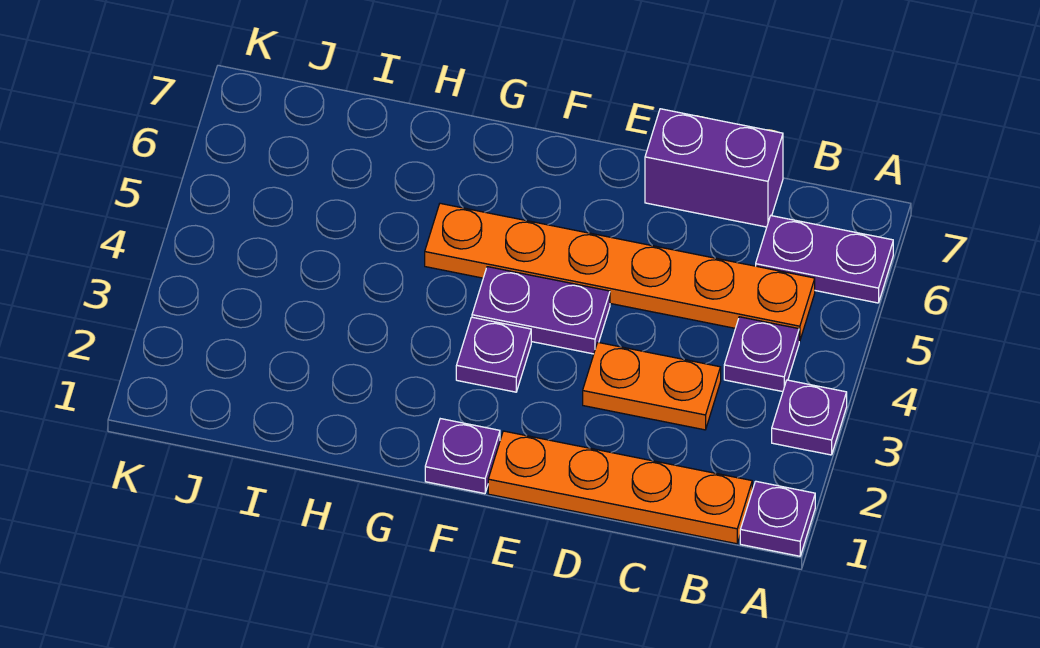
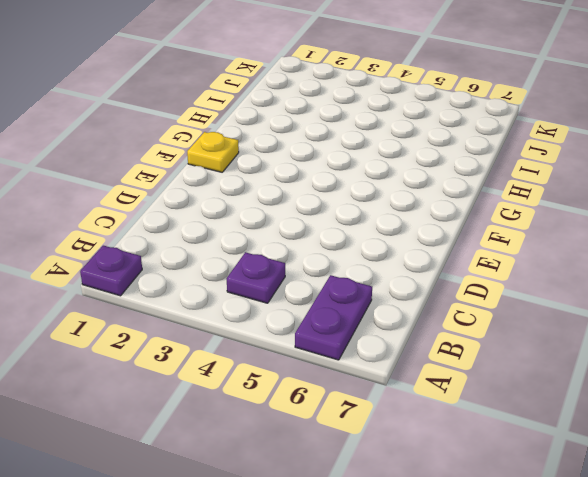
yellow plate F1 level 1 -> purple plate F1 level 1
none -> purple plate A3 level 1
none -> orange plate B1:E1 level 1

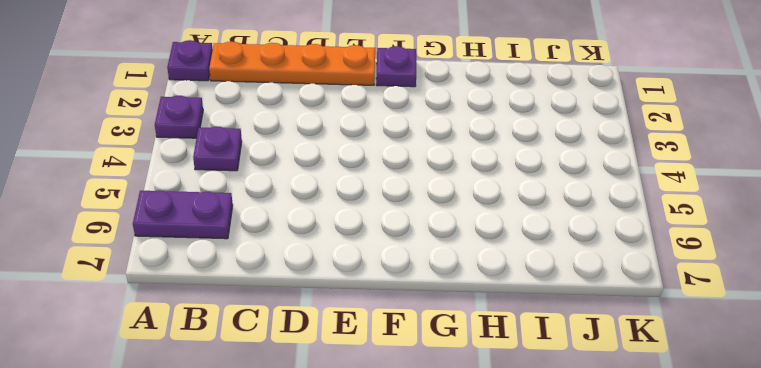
none -> orange plate B5:G5 level 1
none -> orange plate C3:D3 level 1

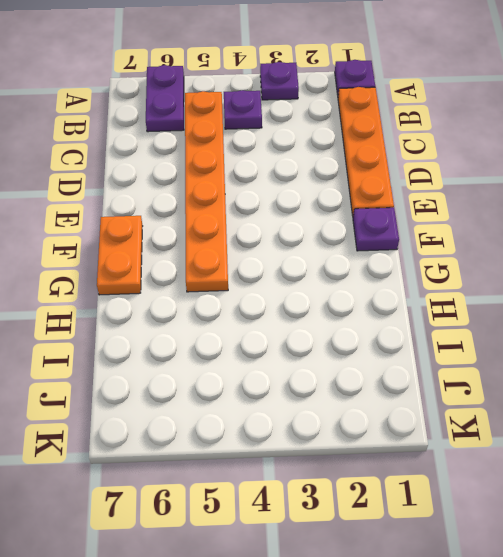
orange plate F7:G7 level 1 -> orange plate C3:D3 level 1
none -> purple brick C7:D7 level 1
none -> purple plate E4:F4 level 1

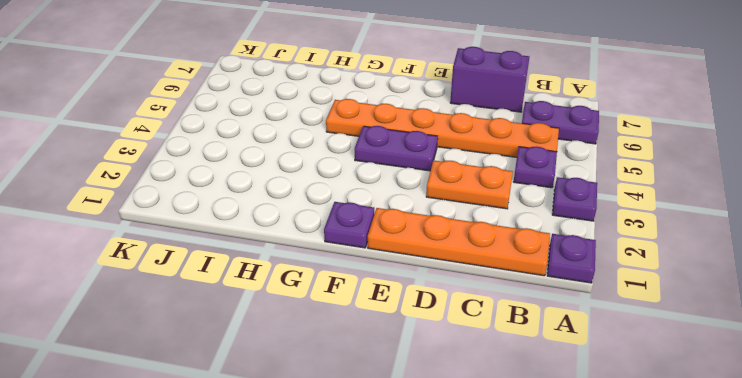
none -> purple plate F3 level 1

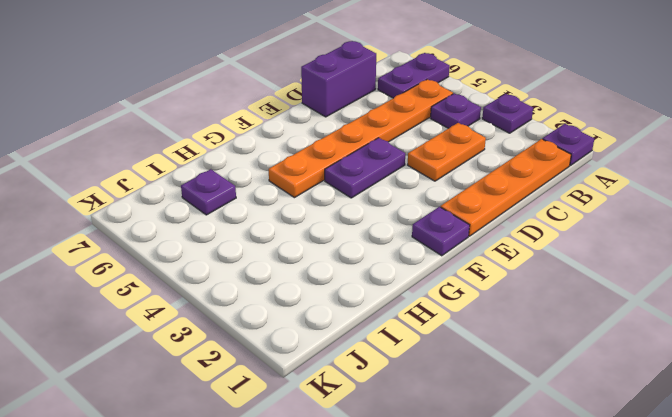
purple plate I6 level 1 -> purple plate F3 level 1

